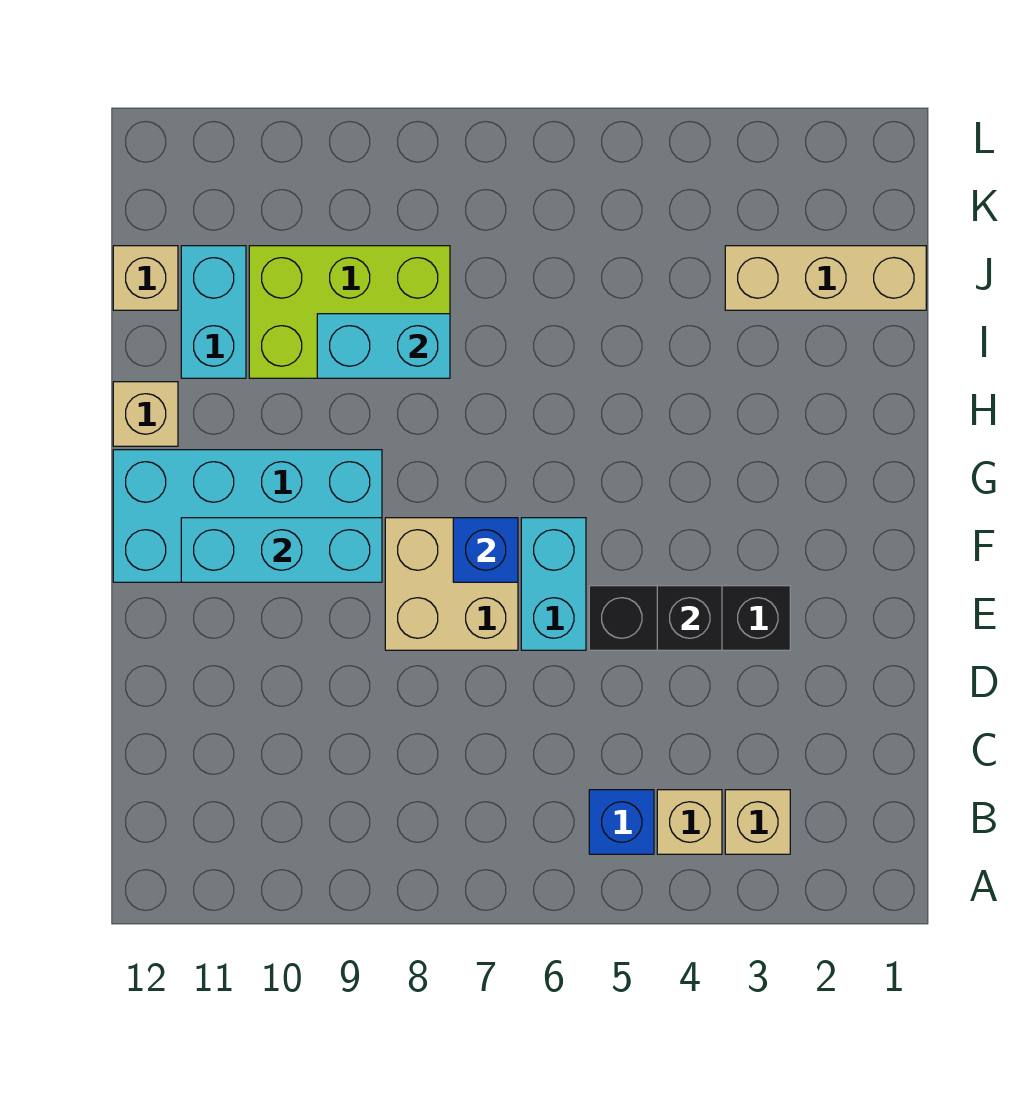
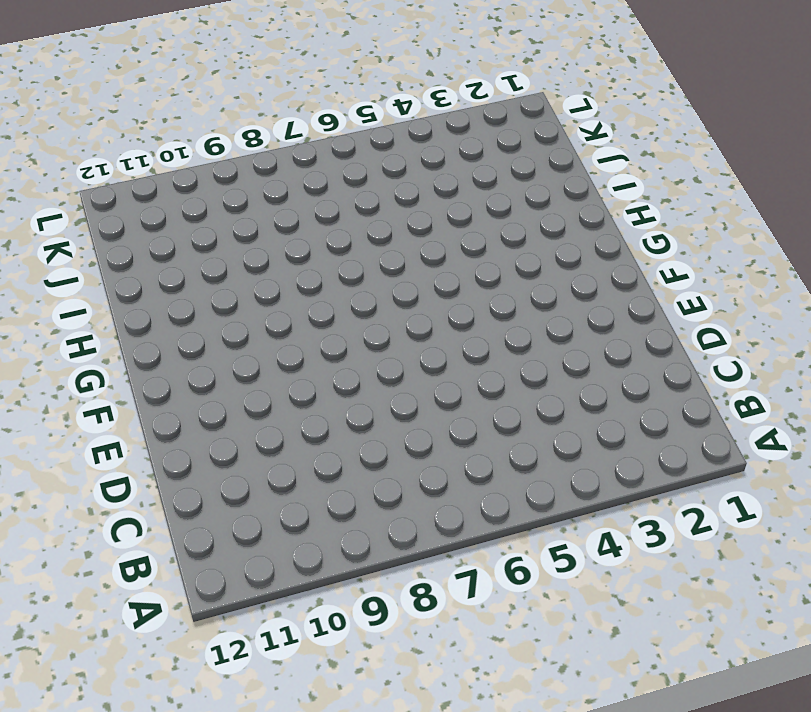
none -> tan brick B3 level 1
none -> tan brick B4 level 1
none -> blue brick B5 level 1

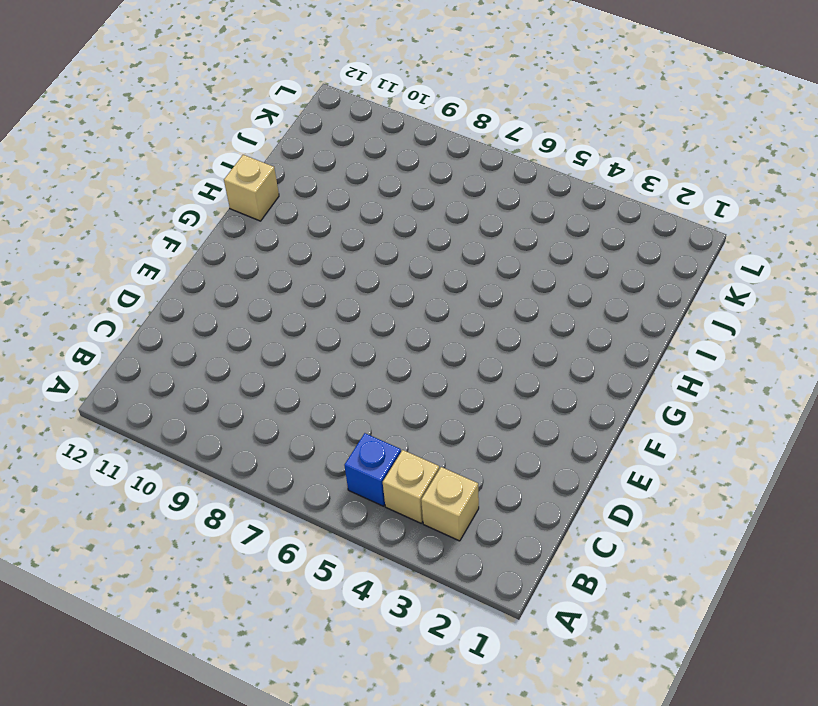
none -> black brick E3:E5 level 1
none -> cyan brick E6:F6 level 1
none -> tan brick E7:F8 level 1

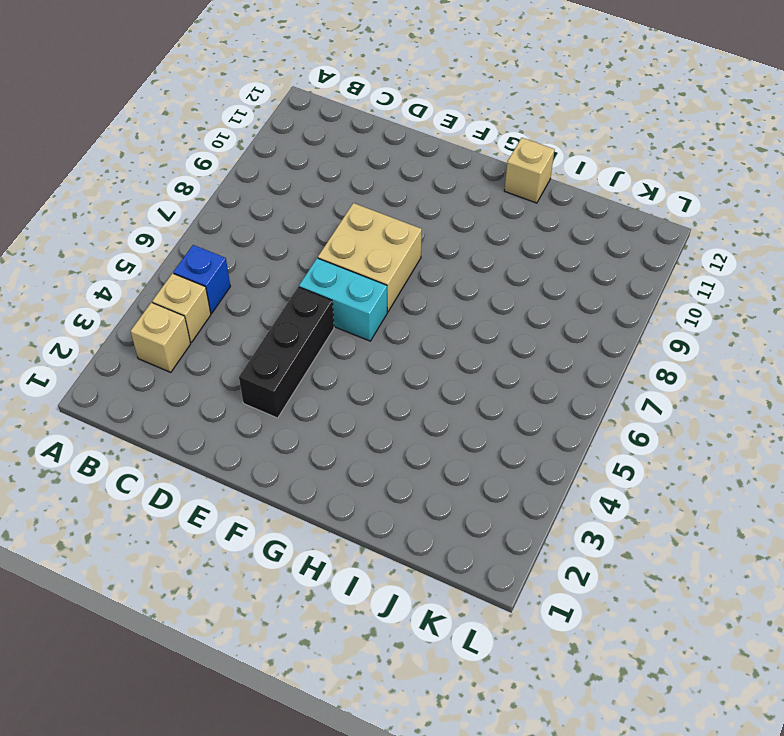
none -> cyan brick F9:G12 level 1
none -> lime brick I8:J10 level 1
none -> cyan brick I11:J11 level 1

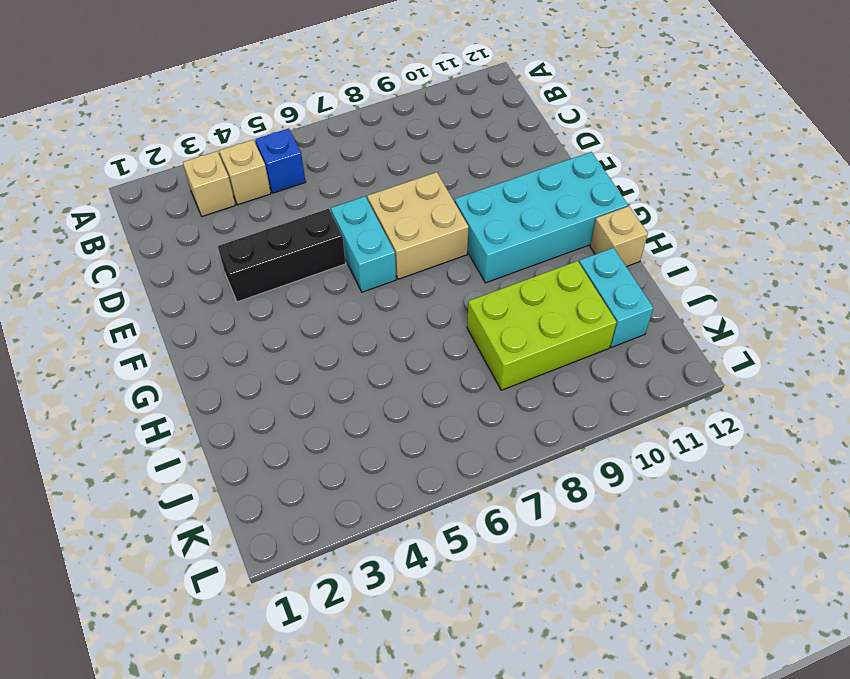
none -> tan brick J1:J3 level 1
none -> tan brick J12 level 1
none -> black brick E4 level 2

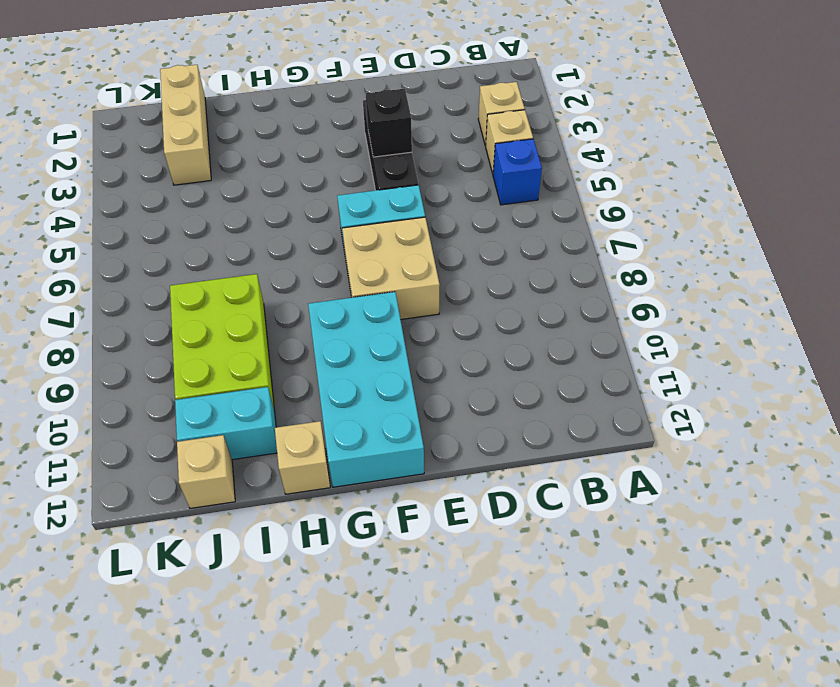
none -> blue brick F7 level 2
none -> cyan brick F9:F11 level 2
none -> cyan brick I8:I9 level 2

